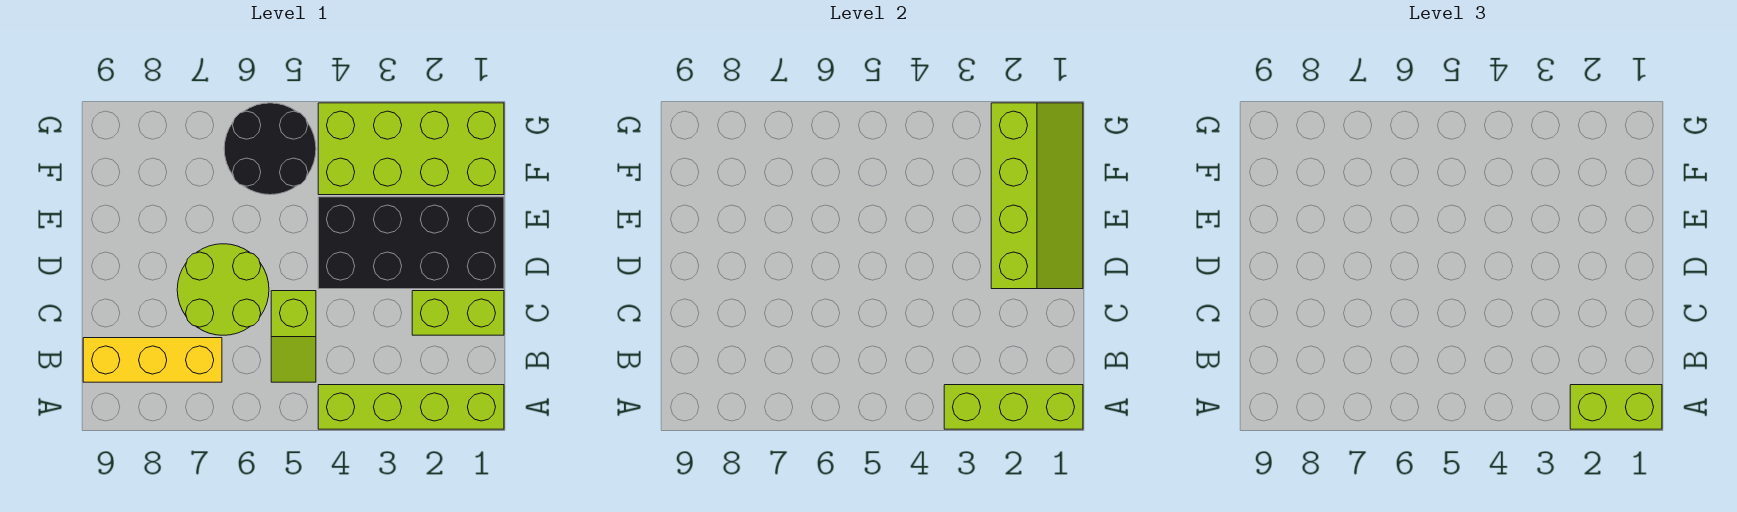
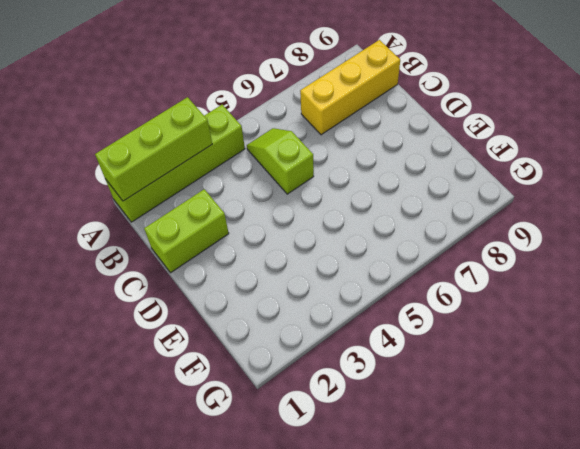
none -> lime round brick C6:D7 level 1
none -> black brick D1:E4 level 1

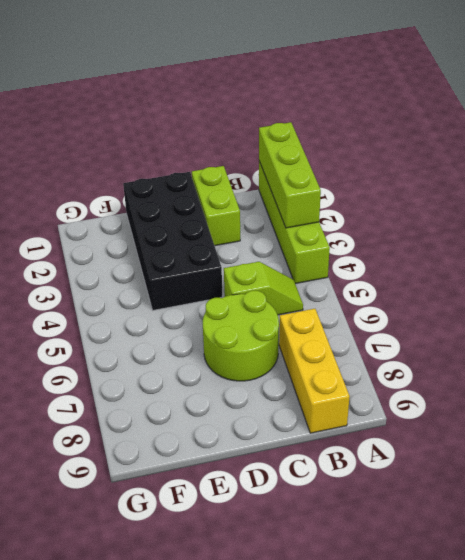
none -> lime brick F1:G4 level 1
none -> black round brick F5:G6 level 1

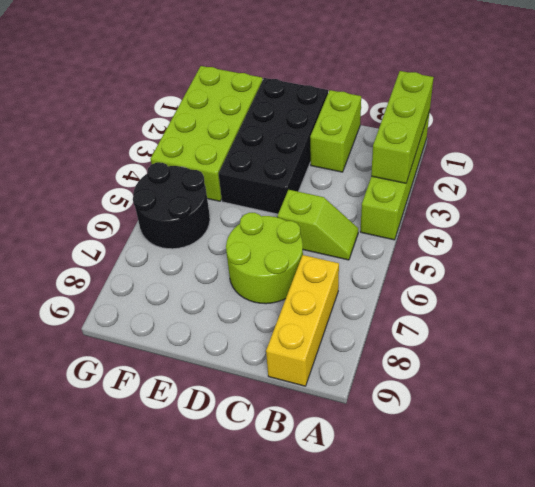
none -> lime slope D1:G2 level 2 top 2
none -> lime brick A1:A2 level 3

